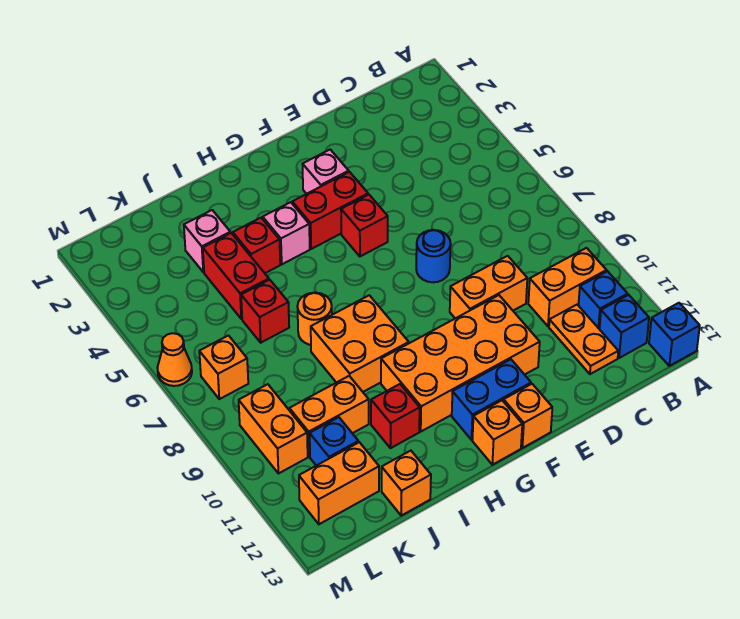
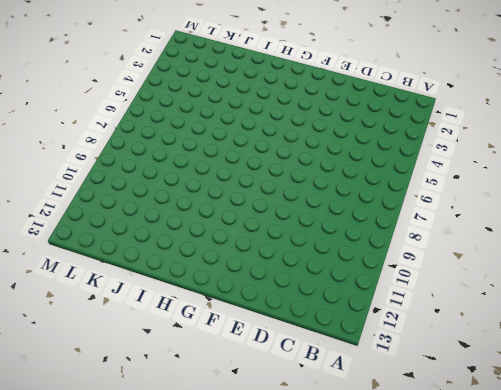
none -> blue brick A13 level 1
none -> orange brick B10:C10 level 1
none -> blue brick B11 level 1

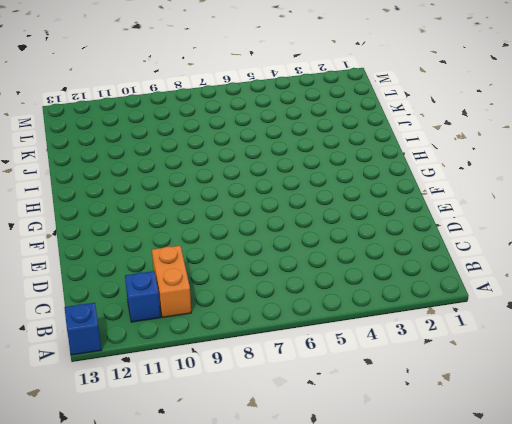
none -> blue brick B12 level 1
none -> orange plate C11:C12 level 1
none -> orange brick D9:E9 level 1

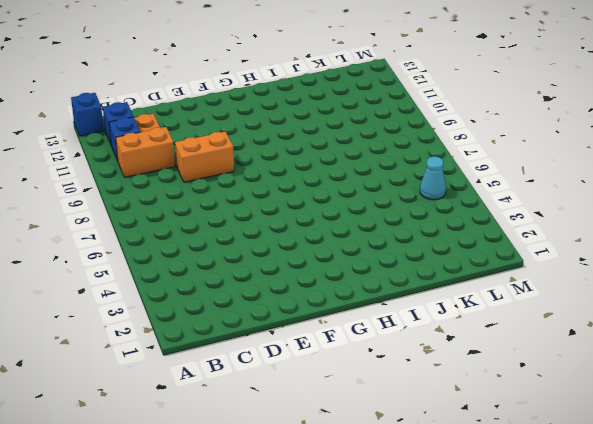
cyan cone L5 level 1 -> none
none -> blue round brick E7 level 1
none -> orange brick E10:H11 level 1
none -> pink brick F3 level 1

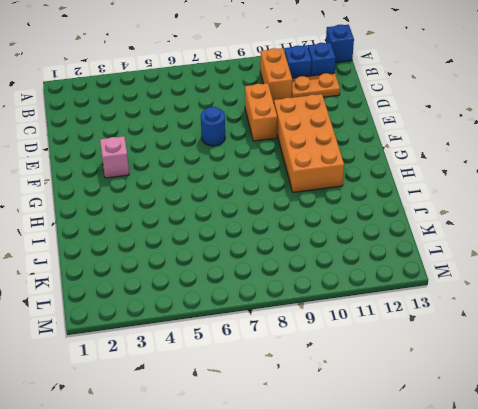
none -> red brick F4:G4 level 1
none -> red brick F5 level 1
none -> blue brick F12:G12 level 1

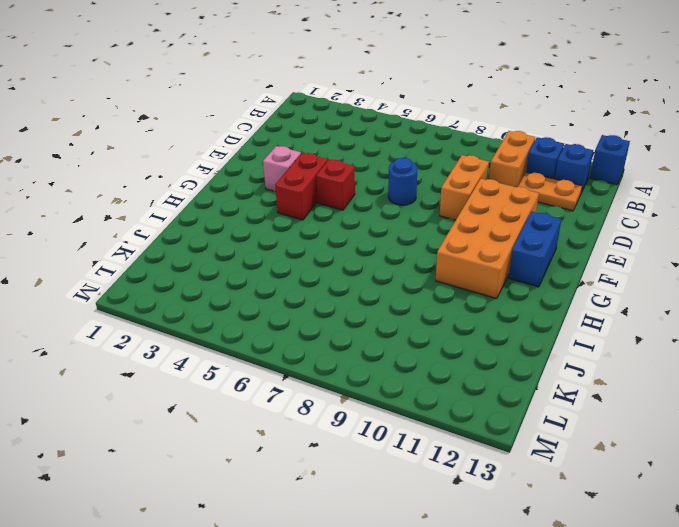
none -> orange brick F13 level 1
none -> orange brick G13 level 1
none -> pink brick H4 level 1

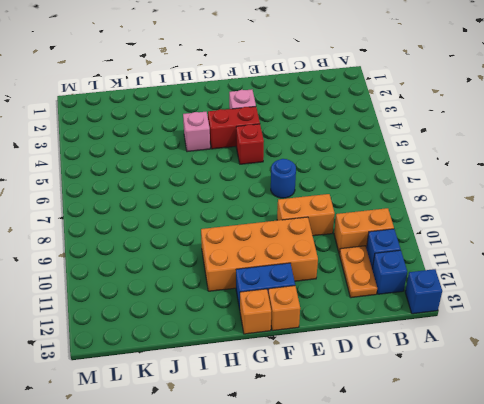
none -> orange brick H8:I9 level 1
none -> red brick I4 level 1
none -> orange round brick I7 level 1

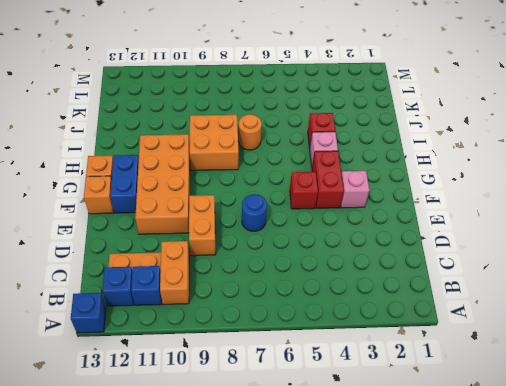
none -> red brick I11 level 1
none -> pink brick J3 level 1
none -> red brick J4:J5 level 1

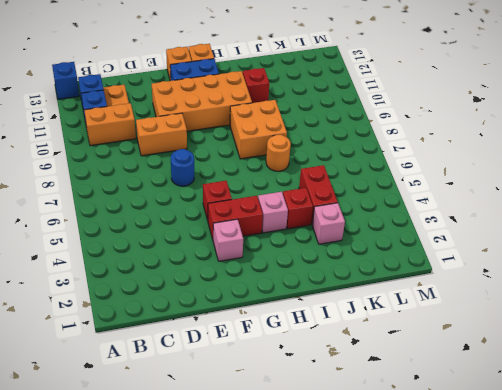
none -> red brick J6 level 1
none -> orange brick J10:K10 level 1
none -> orange brick J13 level 1

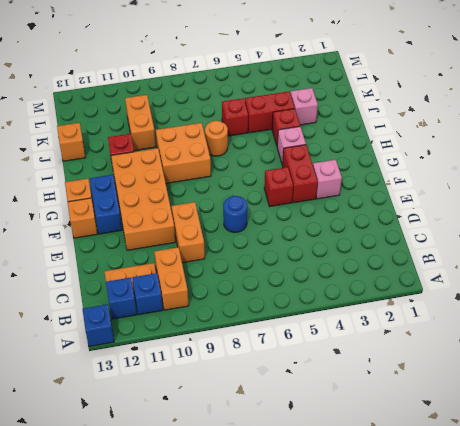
none -> blue brick K11 level 1
none -> orange brick K12:L12 level 1
none -> orange brick L7 level 1

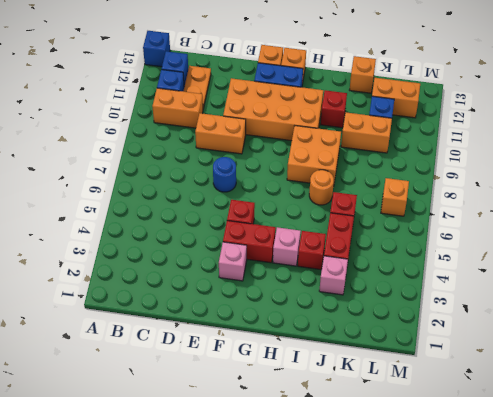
none -> orange brick L9:L10 level 1
none -> orange cone M6 level 1

